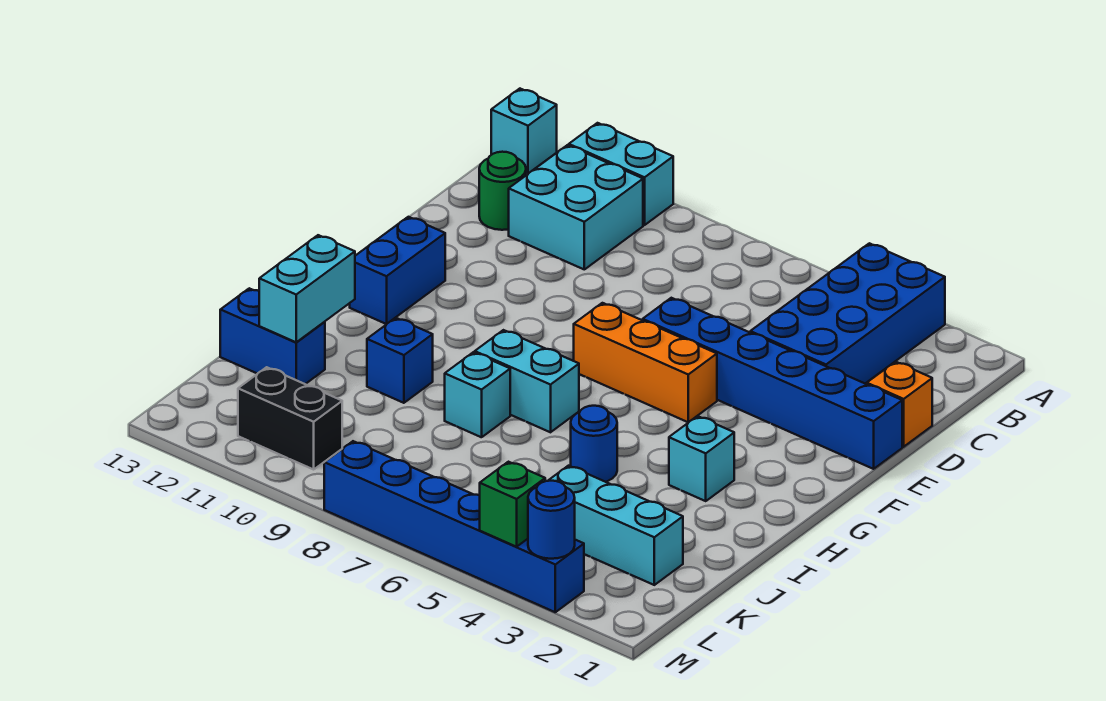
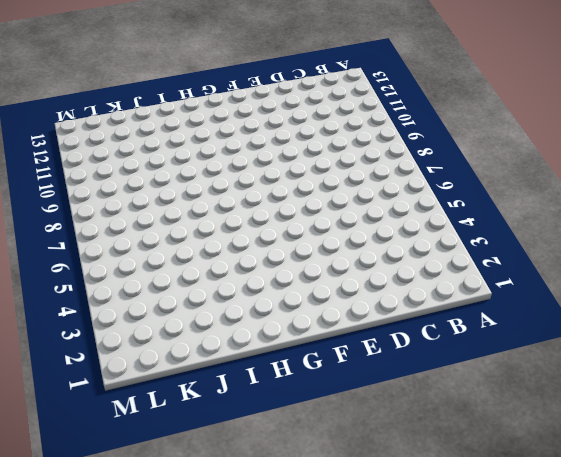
none -> blue brick A3:D4 level 1
none -> cyan brick A10:A11 level 1
none -> cyan brick A13 level 1

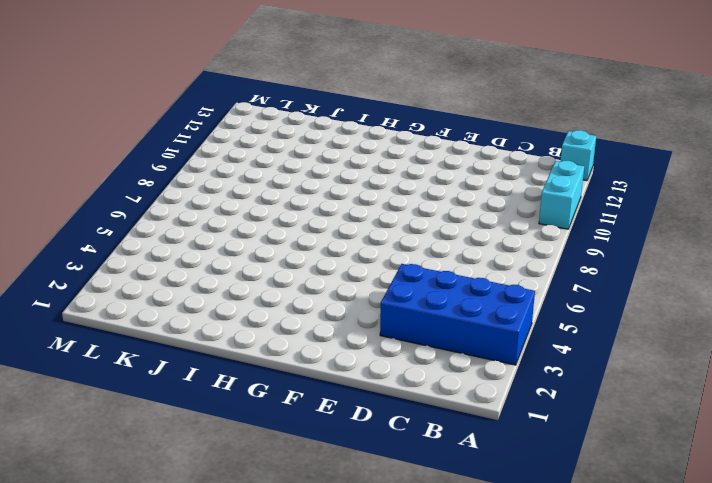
none -> cyan brick B10:C11 level 1
none -> green round brick C12 level 1
none -> orange brick D1 level 1

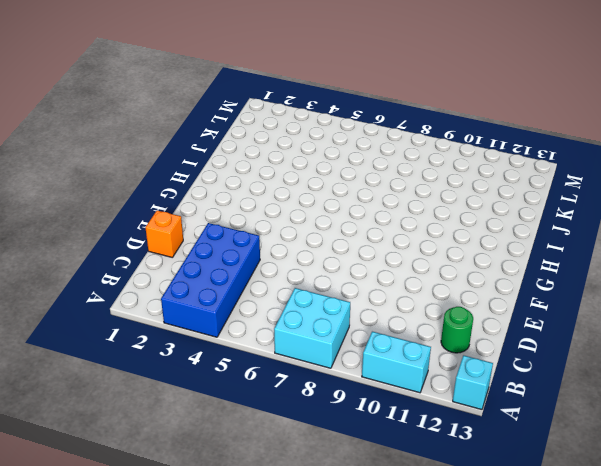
cyan brick A7:B8 level 1 -> cyan brick B10:C11 level 1
none -> blue brick E1:E6 level 1
none -> orange brick F5:F7 level 1
none -> blue brick F12:G12 level 1

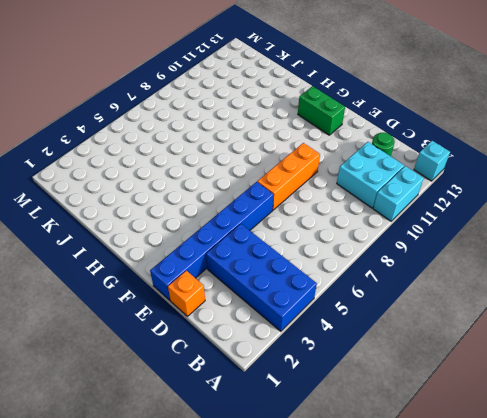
orange brick E7:E9 level 1 -> orange brick F5:F7 level 1
green brick F12:G12 level 1 -> blue brick F12:G12 level 1
none -> cyan brick H3 level 1
none -> cyan brick H7:H8 level 1
none -> blue round brick I5 level 1

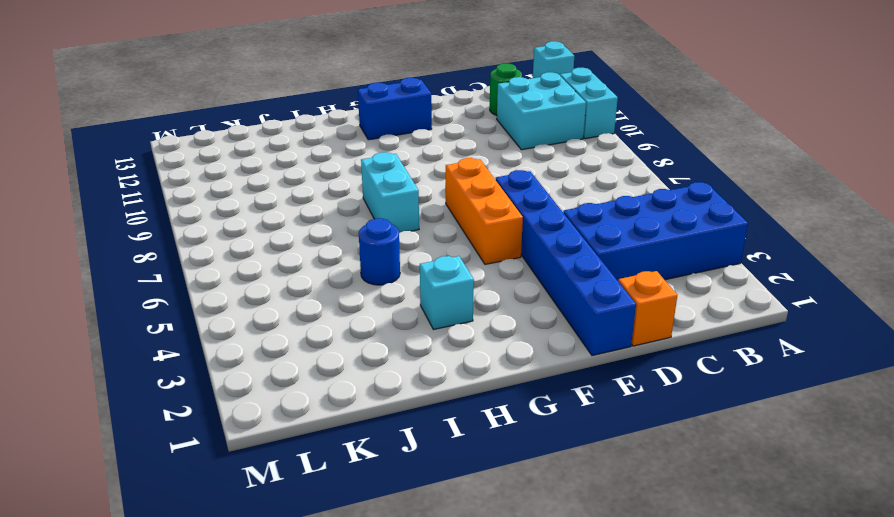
none -> cyan brick I8 level 1
none -> blue brick I10 level 1
none -> blue brick J12:J13 level 1

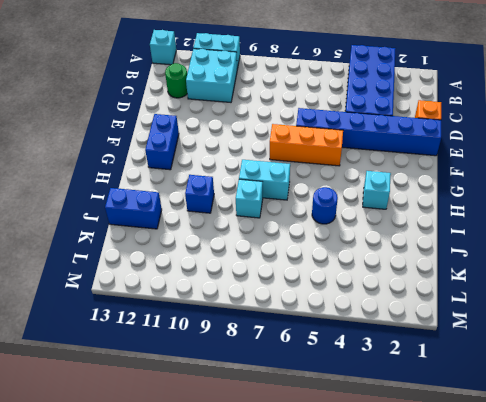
none -> cyan brick K2:K4 level 1
none -> black brick L10:L11 level 1
none -> blue brick M3:M8 level 1

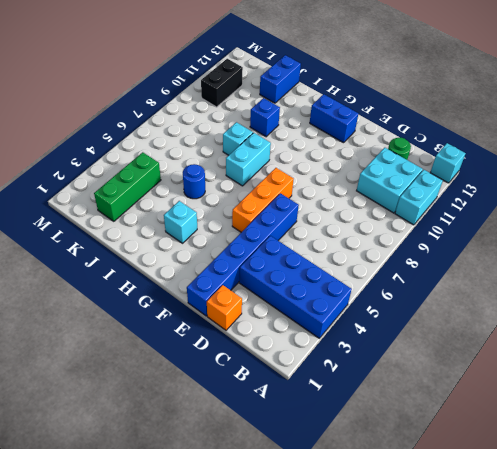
green brick K2:K4 level 1 -> cyan brick K2:K4 level 1
none -> blue brick M3:M8 level 1
none -> cyan brick I12:J12 level 2
none -> blue round brick M3 level 2

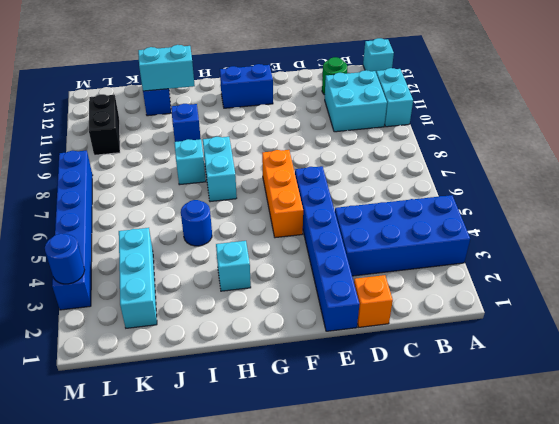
none -> green brick M4 level 2

